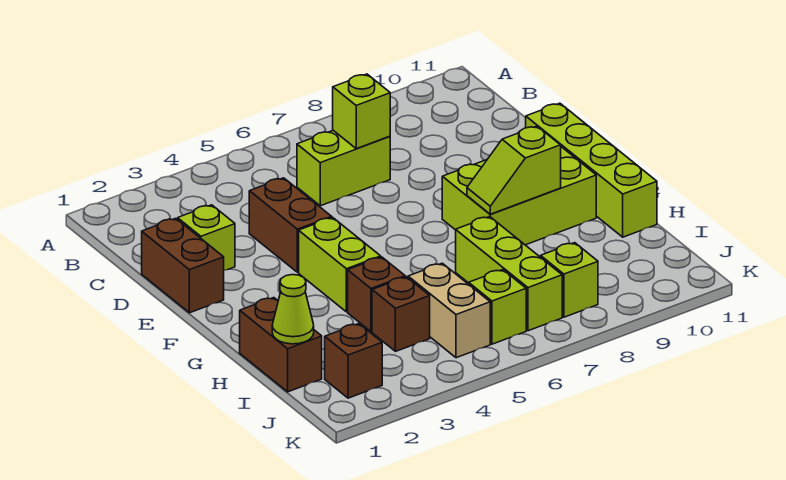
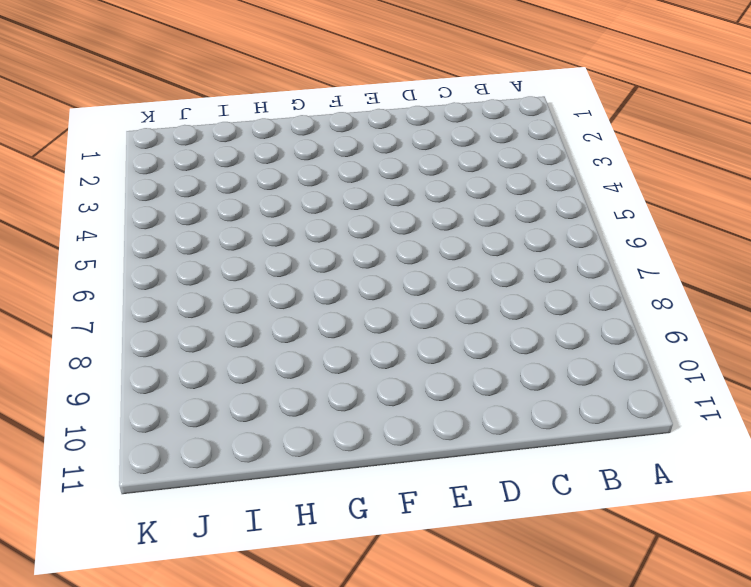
none -> lime brick C6:C7 level 1
none -> brown brick D1:E1 level 1
none -> lime brick D2 level 1

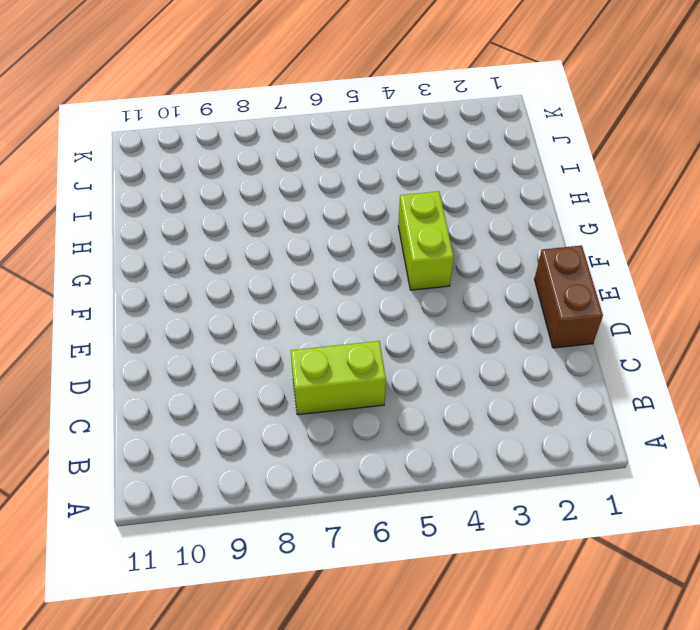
none -> lime brick D2 level 1
none -> brown brick D4:E4 level 1
none -> lime brick E11:H11 level 1

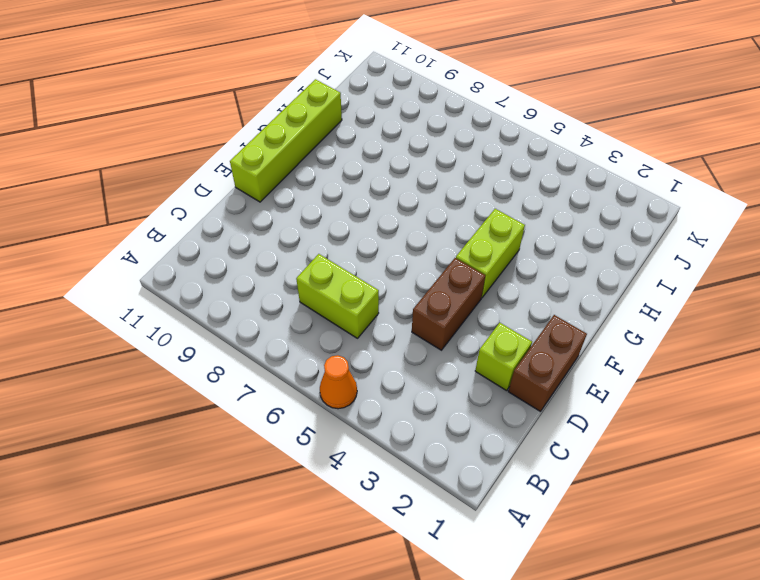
orange cone A5 level 1 -> none
none -> lime brick F8:G10 level 1
none -> brown brick H1:I1 level 1
none -> brown brick H4 level 1

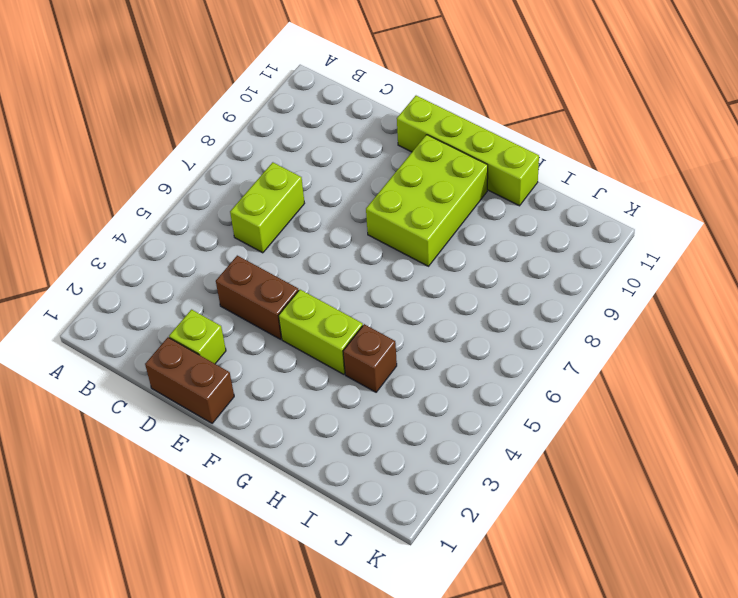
none -> brown brick H1:I1 level 1
none -> lime brick H7:J7 level 1
none -> brown brick I4 level 1

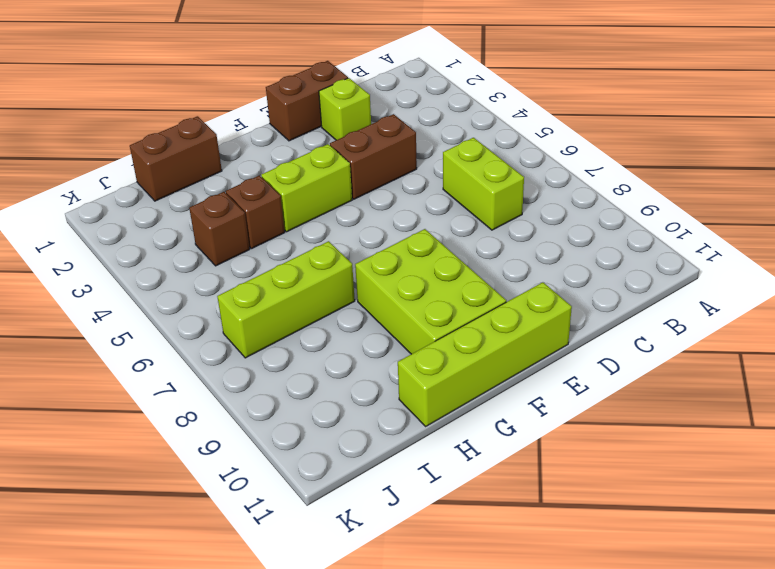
none -> tan brick I5:J5 level 1
none -> brown brick J2 level 1
none -> lime brick J6 level 1

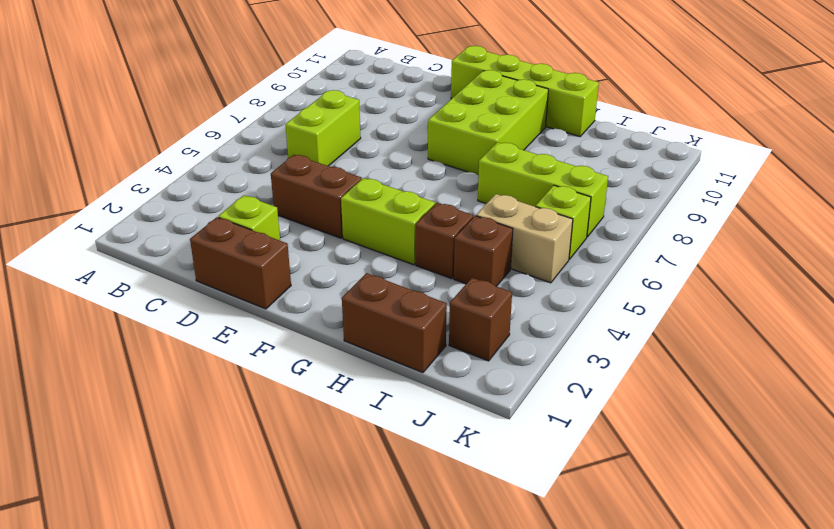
none -> lime brick J8 level 1
none -> lime brick C7 level 2
none -> lime slope G8:G9 level 2 top 9

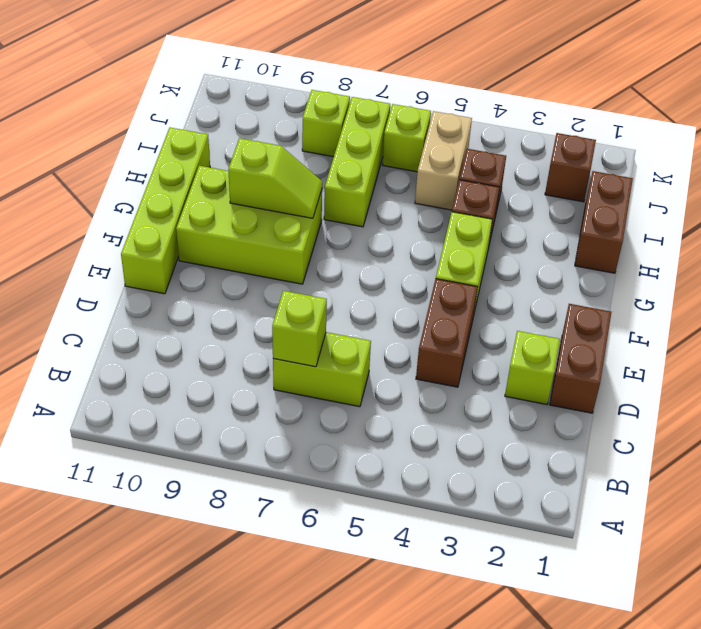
none -> lime cone I1 level 2

